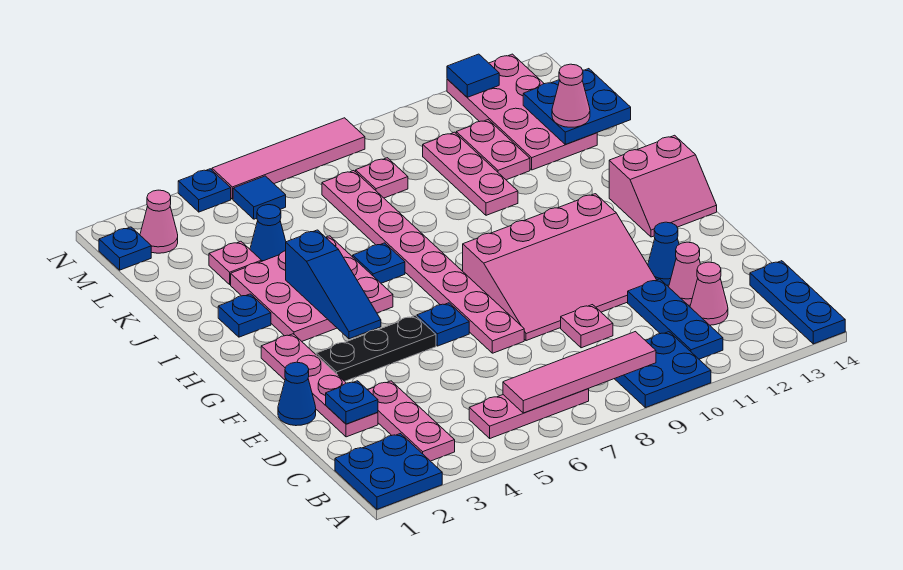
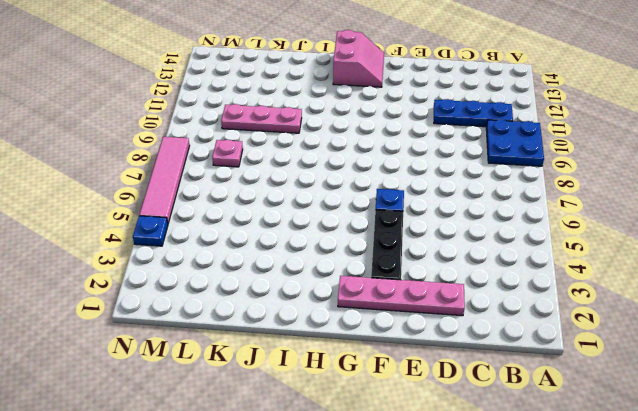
none -> blue plate A1:B2 level 1
none -> blue plate A14:C14 level 1
none -> pink plate B3:D3 level 1
none -> pink plate B5:B7 level 1

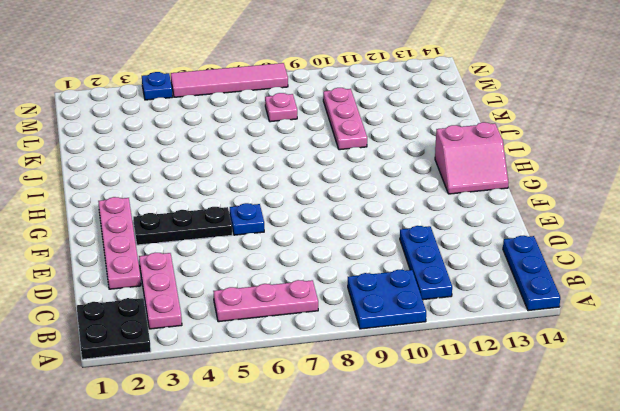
black plate A1:B2 level 1 -> blue plate A1:B2 level 1
none -> pink cone C12 level 1
none -> pink plate D9 level 1
none -> pink cone D12 level 1
none -> blue cone E1 level 1

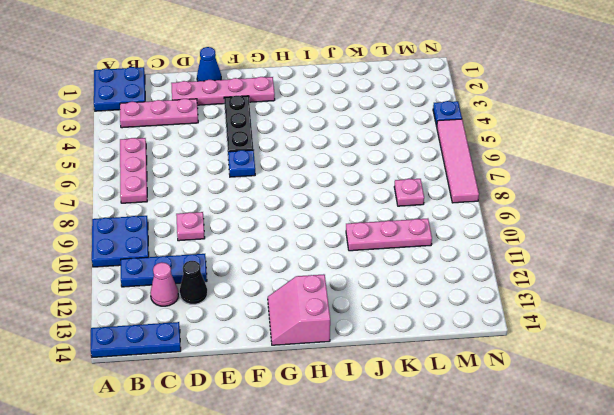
black cone D12 level 1 -> pink cone D12 level 1
none -> pink plate E7:L7 level 1
none -> pink slope E8:G11 level 1 top G
none -> blue cone E12 level 1
none -> pink plate H3:J5 level 1

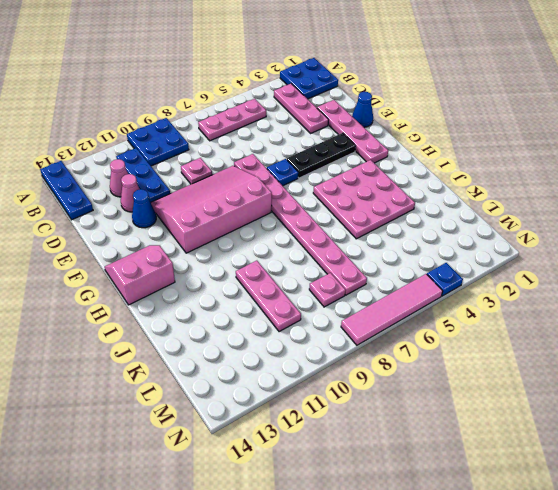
none -> blue plate I2 level 1
none -> blue plate I6 level 1
none -> pink plate K3 level 1
none -> blue cone K4 level 1

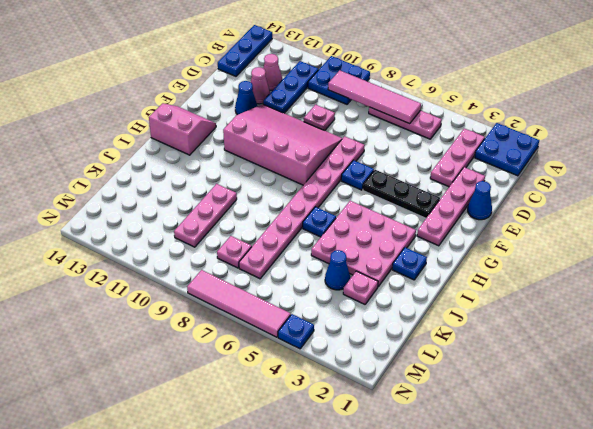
none -> pink plate K11:L11 level 1
none -> pink plate K12:N13 level 1
none -> blue plate M1 level 1
none -> pink cone M2 level 1

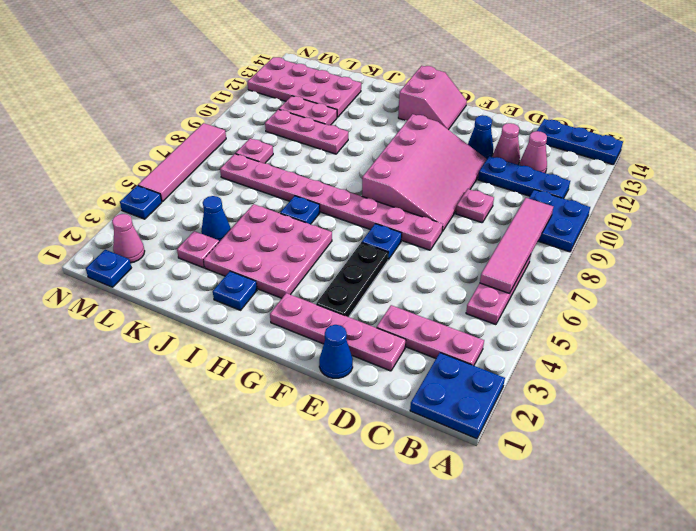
none -> blue tile M5 level 1
none -> blue plate D2 level 2
none -> blue slope G4:I4 level 2 top I
none -> blue plate K13:L14 level 2

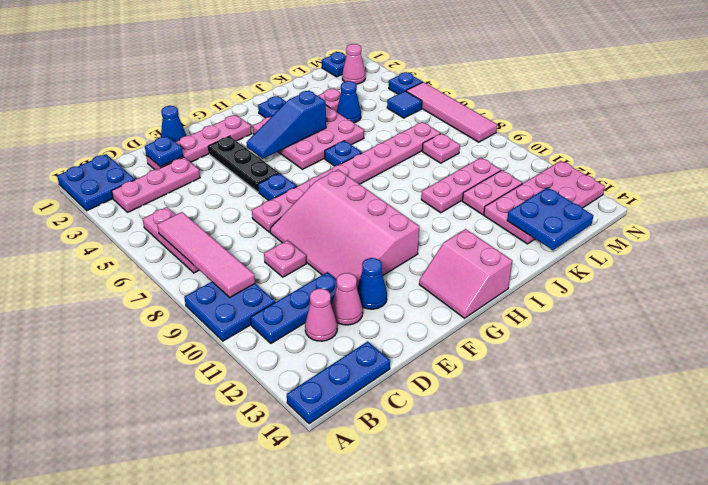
none -> blue tile N12 level 2
none -> pink cone K13 level 3

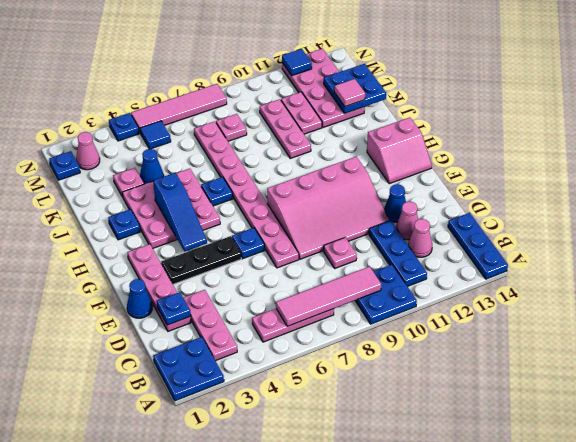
pink tile K13 level 3 -> pink cone K13 level 3

